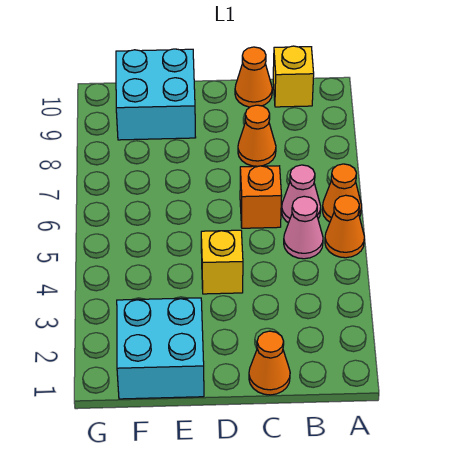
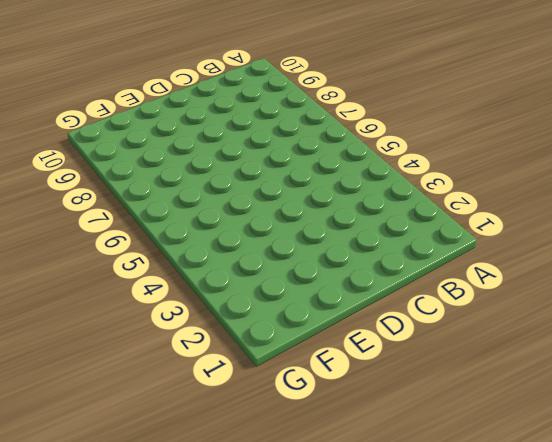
none -> orange cone A5 level 1
none -> orange cone A6 level 1
none -> pink cone B5 level 1

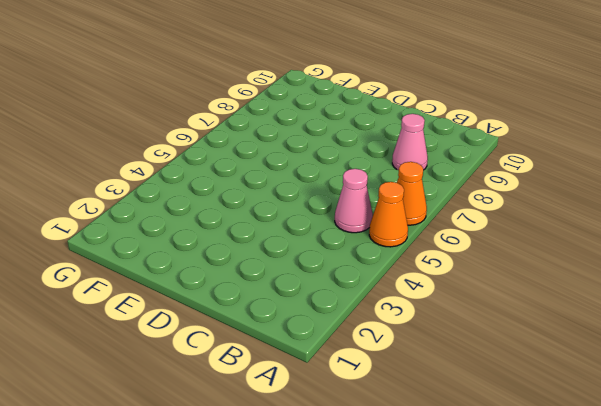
pink cone B8 level 1 -> pink cone B6 level 1
none -> yellow brick B10 level 1
none -> orange cone C1 level 1
none -> orange brick C6 level 1

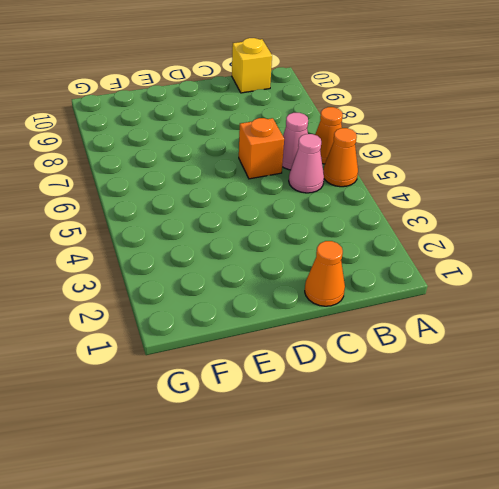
none -> orange cone C8 level 1
none -> orange cone C10 level 1
none -> yellow brick D4 level 1

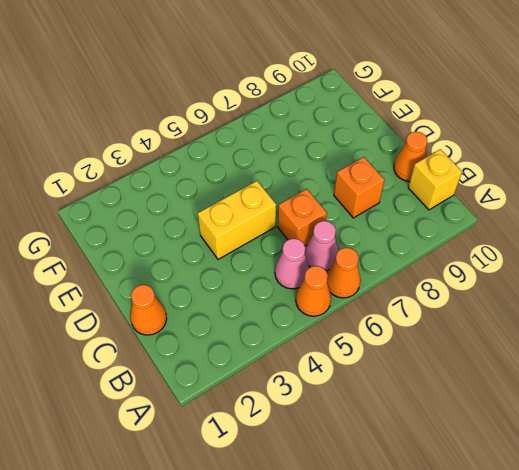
orange brick C8 level 1 -> orange cone C8 level 1
yellow brick D4:D5 level 1 -> yellow brick D4 level 1
none -> cyan brick E1:F2 level 1
none -> cyan brick E9:F10 level 1

